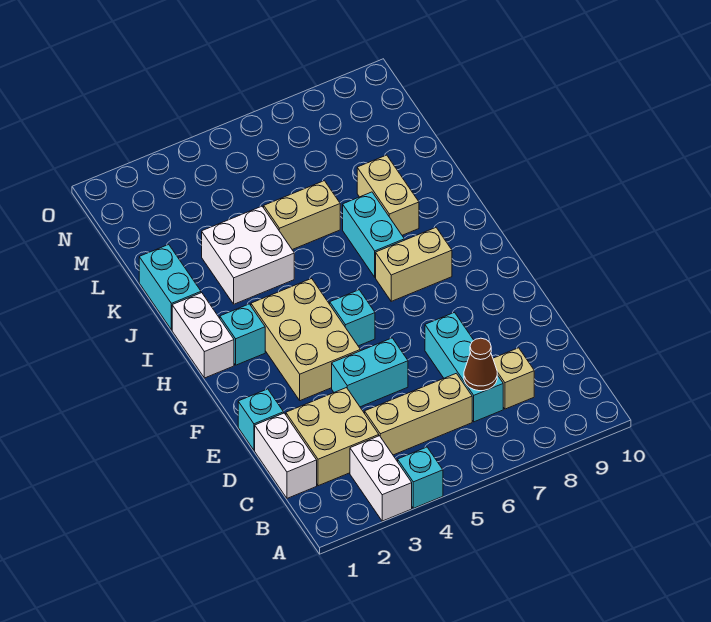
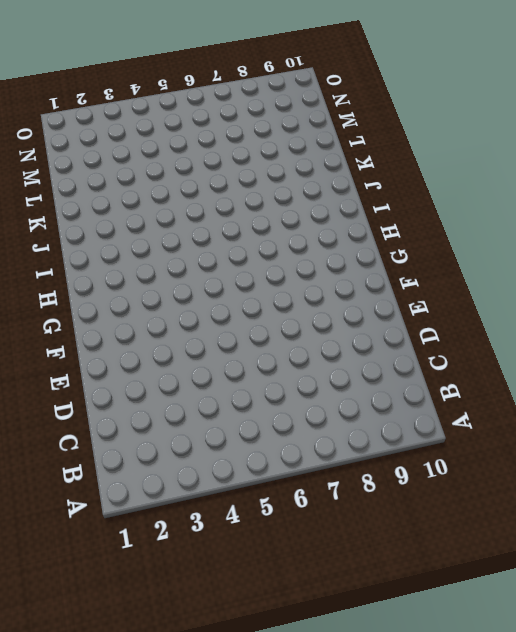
none -> white brick A3:B3 level 1
none -> cyan brick A4 level 1
none -> white brick C1:D1 level 1

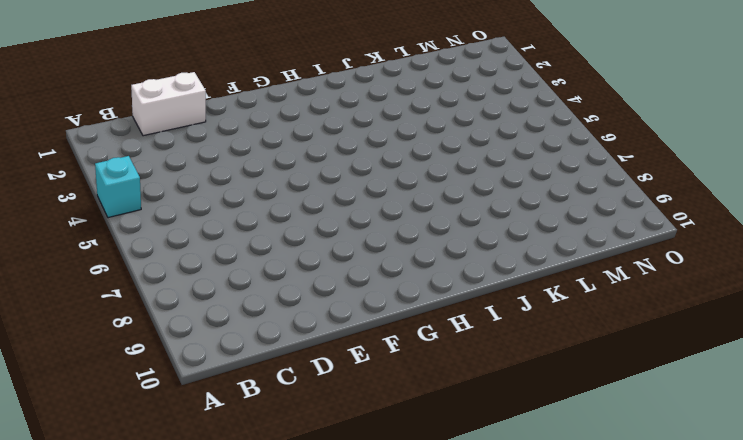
none -> white brick A3:B3 level 1
none -> tan brick C2:D3 level 1
none -> tan brick C4:C6 level 1

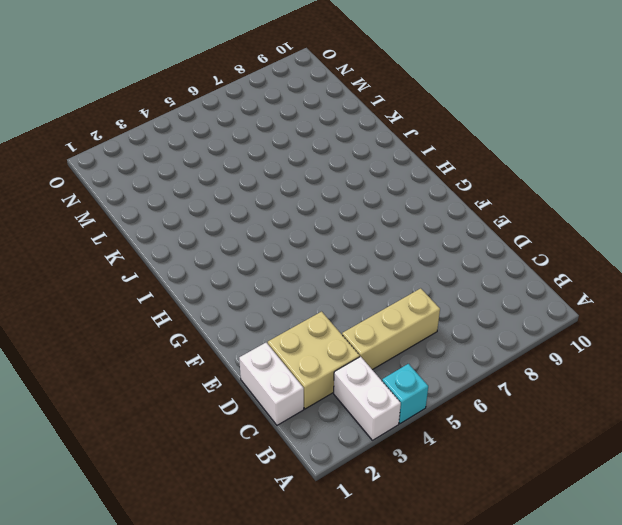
none -> cyan brick C7:E7 level 1
none -> tan brick C8 level 1
none -> cyan brick E1 level 1

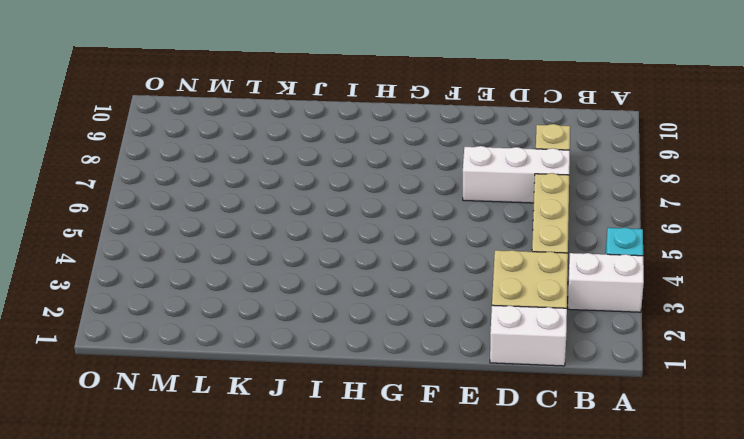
white brick C7:E7 level 1 -> cyan brick C7:E7 level 1
none -> cyan brick E1 level 1
none -> cyan brick E4:E5 level 1
none -> tan brick F3:H4 level 1

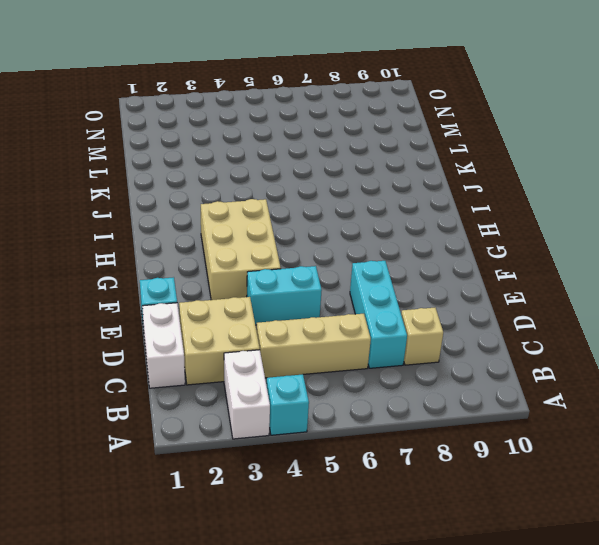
none -> cyan brick G5 level 1
none -> white brick H1:I1 level 1
none -> cyan brick H2 level 1

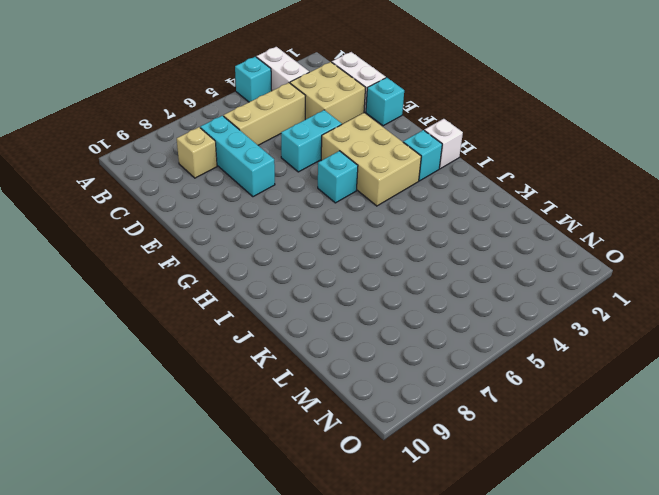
white brick H1 level 1 -> white brick H1:I1 level 1
none -> tan brick H7:H8 level 1
none -> cyan brick I7:J7 level 1
none -> cyan brick J1:K1 level 1

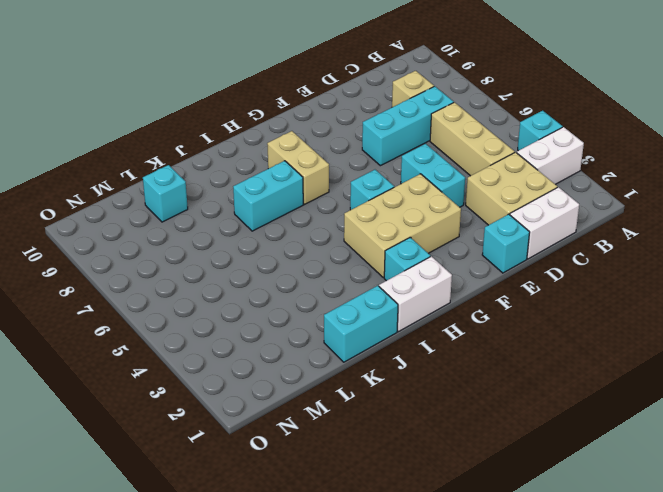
cyan brick L9 level 1 -> none
none -> white brick J3:K4 level 1
none -> tan brick J8:K8 level 1
none -> tan brick K5:K6 level 1

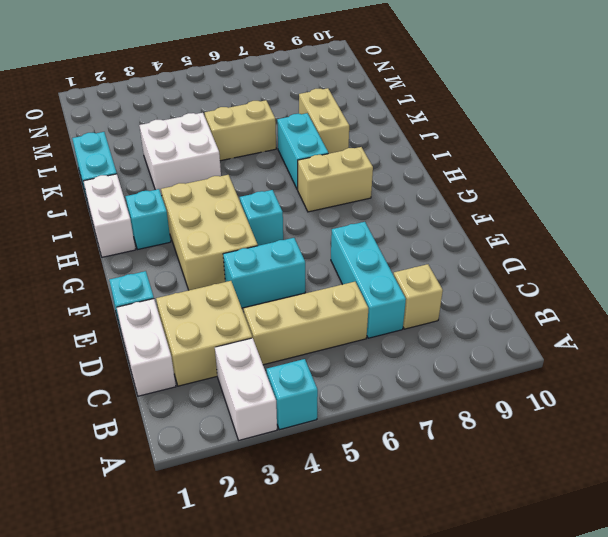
none -> brown cone C7 level 2

